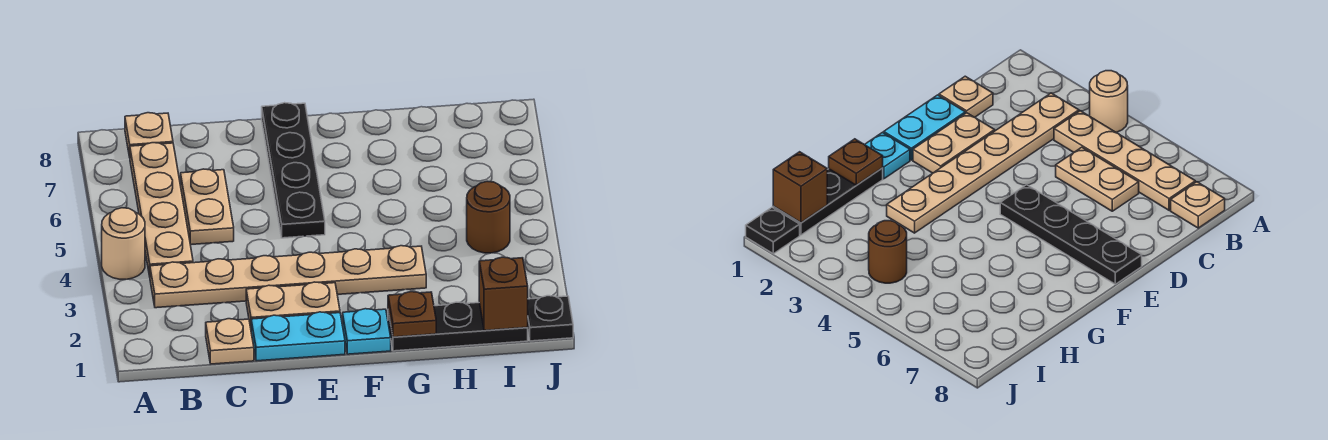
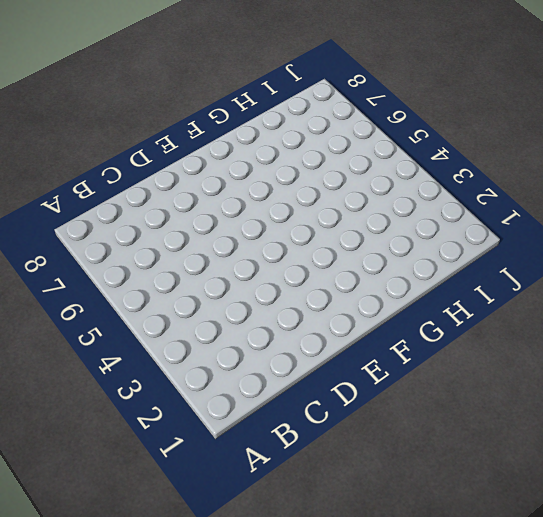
none -> tan round brick A4 level 1
none -> tan plate B3:G3 level 1
none -> tan plate B4:B7 level 1

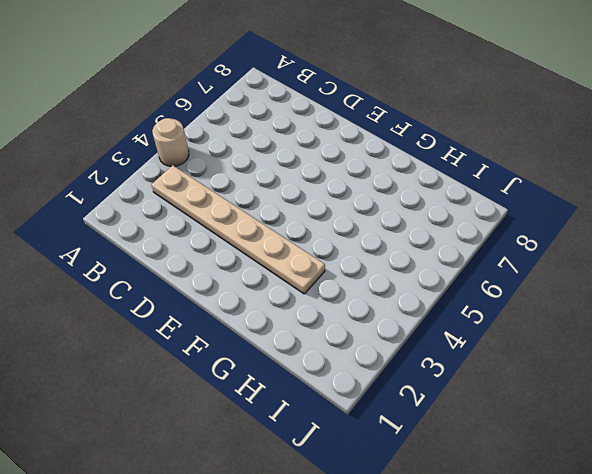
none -> tan plate B4:B7 level 1
none -> tan plate B8 level 1
none -> tan plate C1 level 1

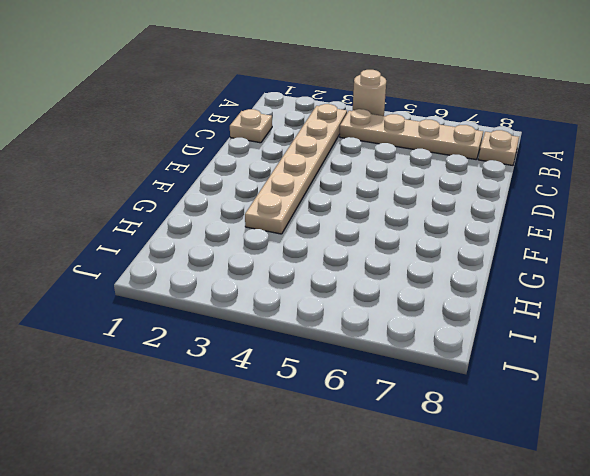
none -> tan plate C5:C6 level 1
none -> cyan plate D1:E1 level 1
none -> tan plate D2:E2 level 1

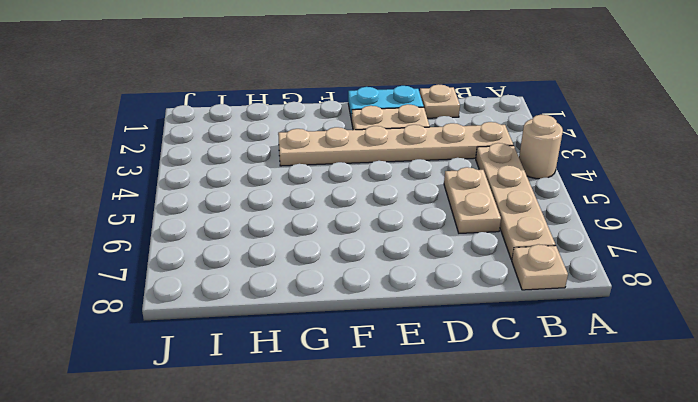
none -> black plate E5:E8 level 1
none -> cyan plate F1 level 1
none -> black plate G1:I1 level 1

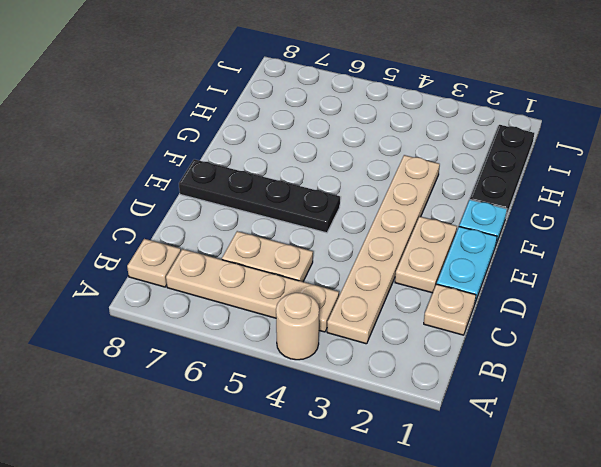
none -> brown round brick I4 level 1
none -> black plate J1 level 1
none -> brown plate G1 level 2

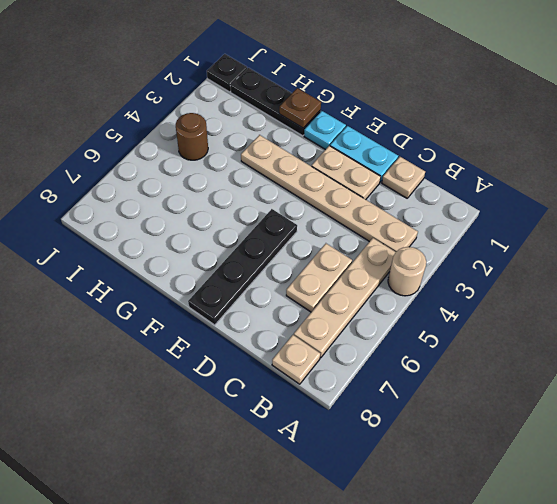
none -> brown brick I1 level 2

